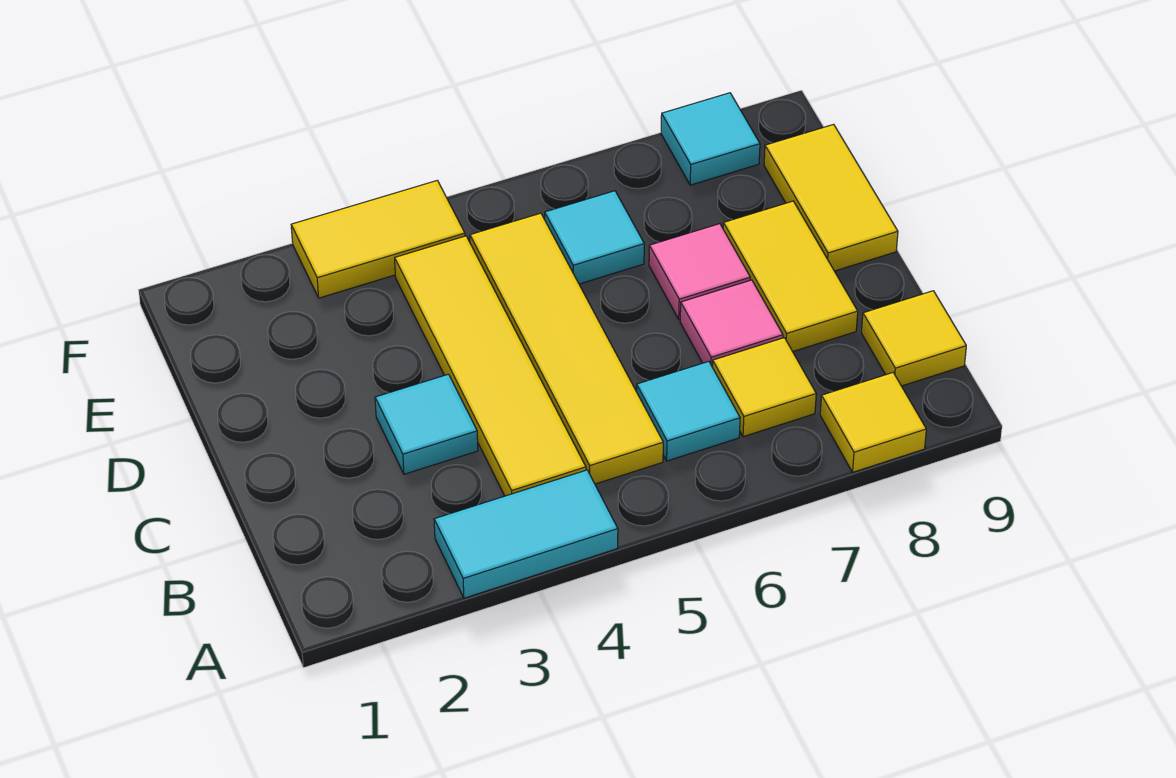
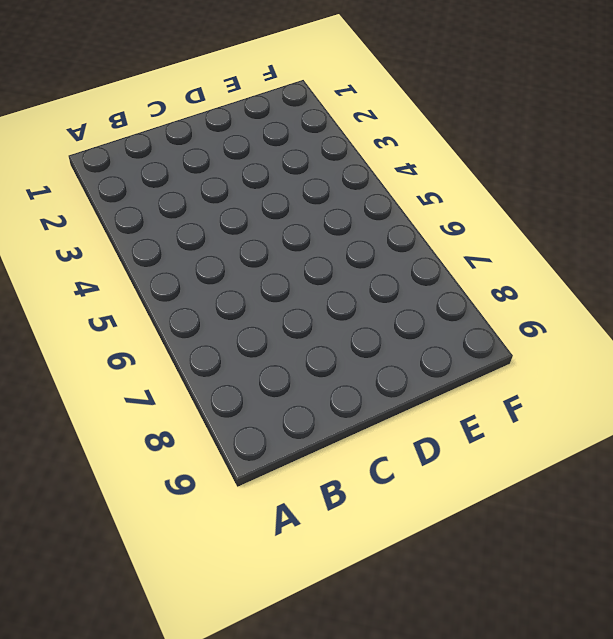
none -> cyan tile A3:A4 level 1
none -> yellow tile A8 level 1
none -> yellow tile B4:E4 level 1

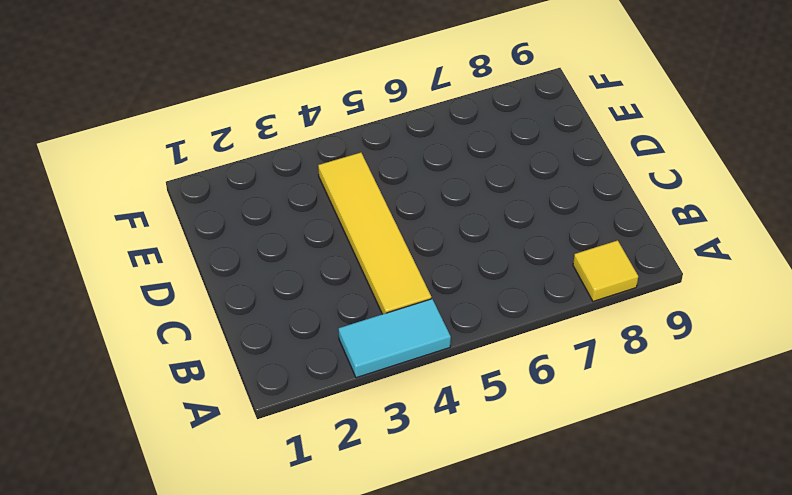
none -> yellow tile B5:E5 level 1
none -> cyan tile B6 level 1
none -> yellow tile B7 level 1

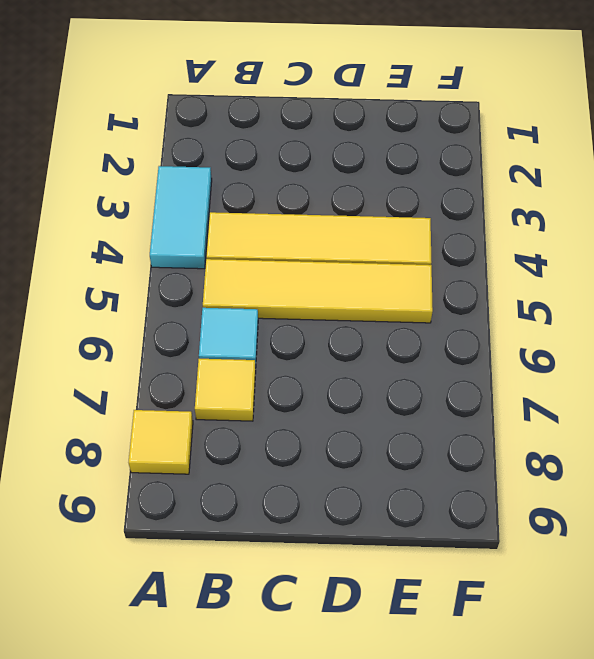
none -> yellow tile B9 level 1
none -> cyan tile C3 level 1
none -> pink tile C7 level 1

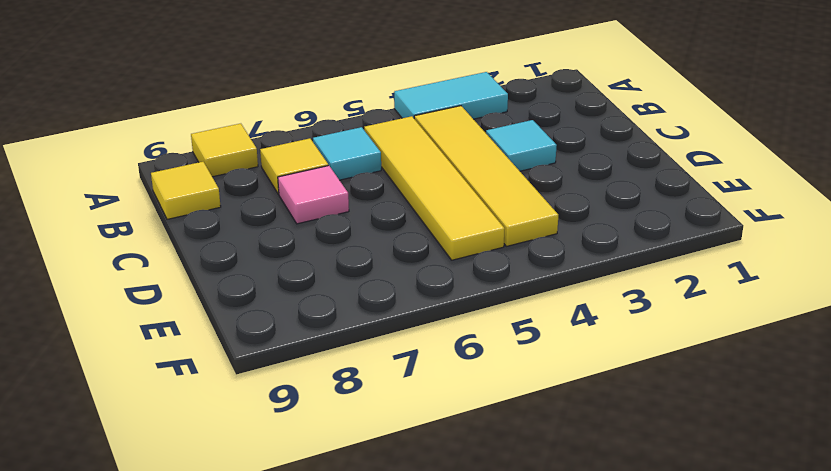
none -> yellow tile C8:D8 level 1
none -> pink tile D7 level 1
none -> yellow tile D9:E9 level 1

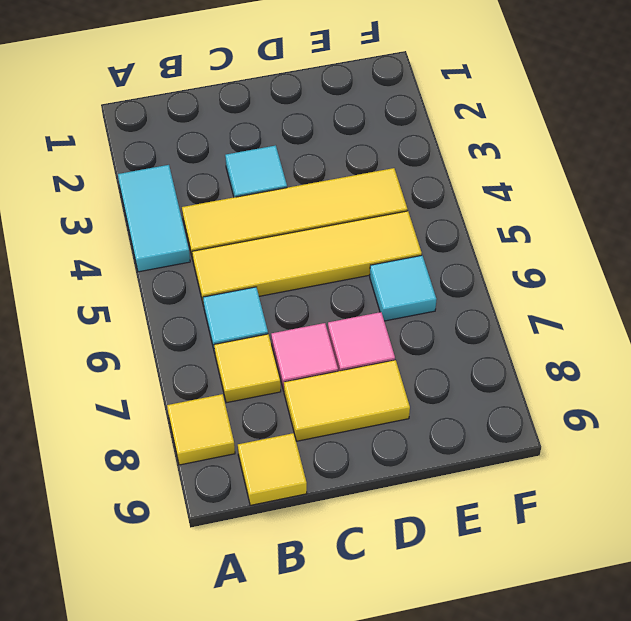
none -> yellow tile D9:E9 level 1
none -> yellow tile F3:F4 level 1
none -> cyan tile F8 level 1

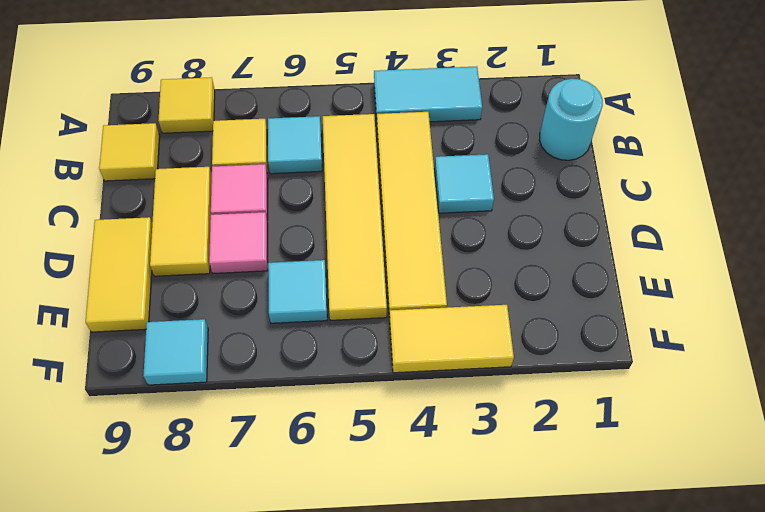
cyan round brick B1 level 1 -> none

